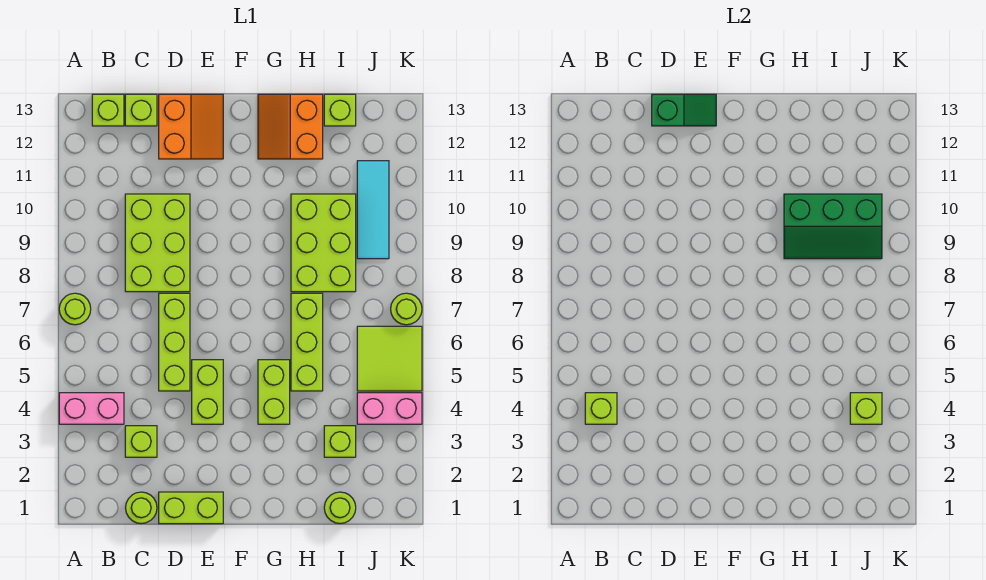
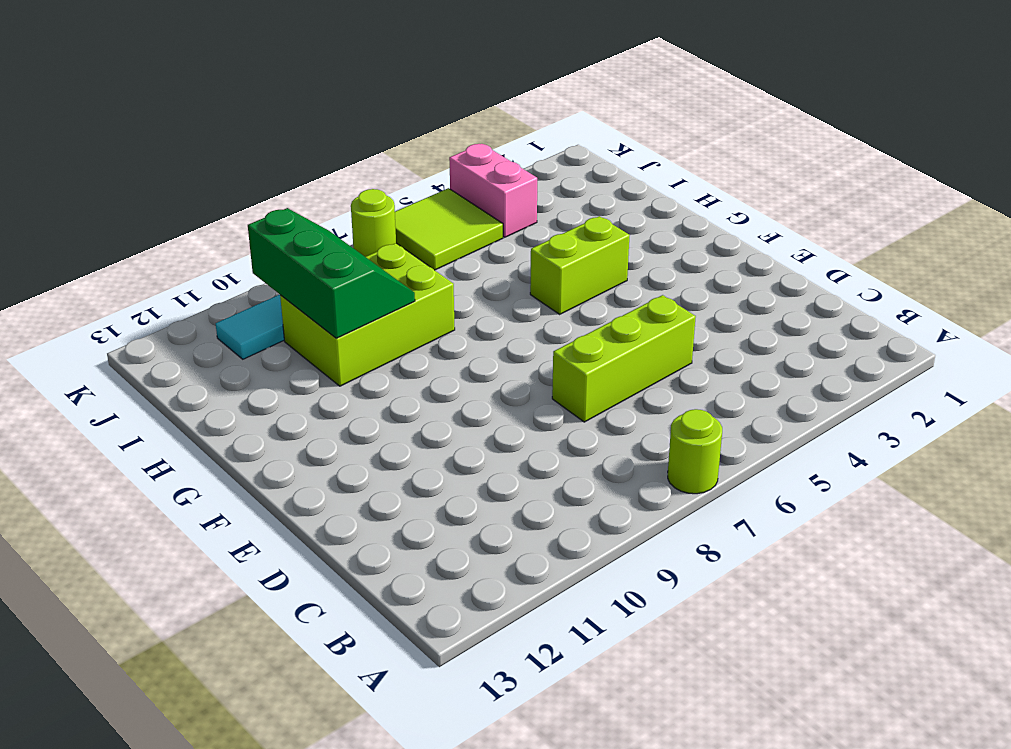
none -> pink brick A4:B4 level 1
none -> lime brick B13 level 1
none -> lime round brick C1 level 1

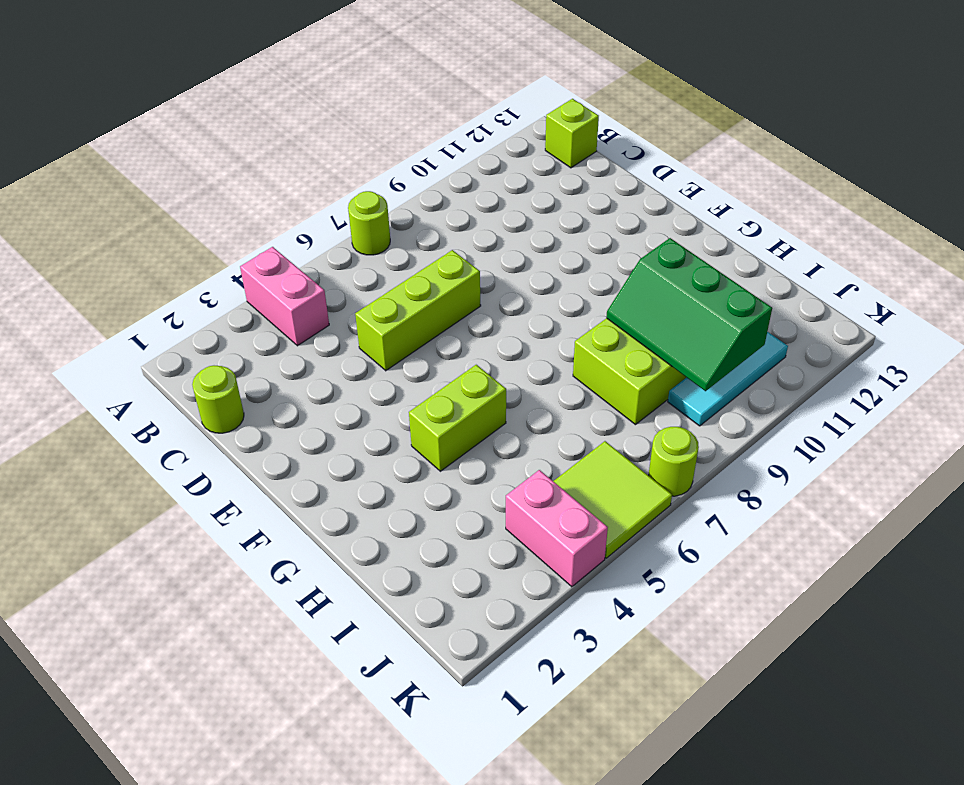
none -> lime brick C3 level 1
none -> lime brick C8:D10 level 1
none -> lime brick C13 level 1

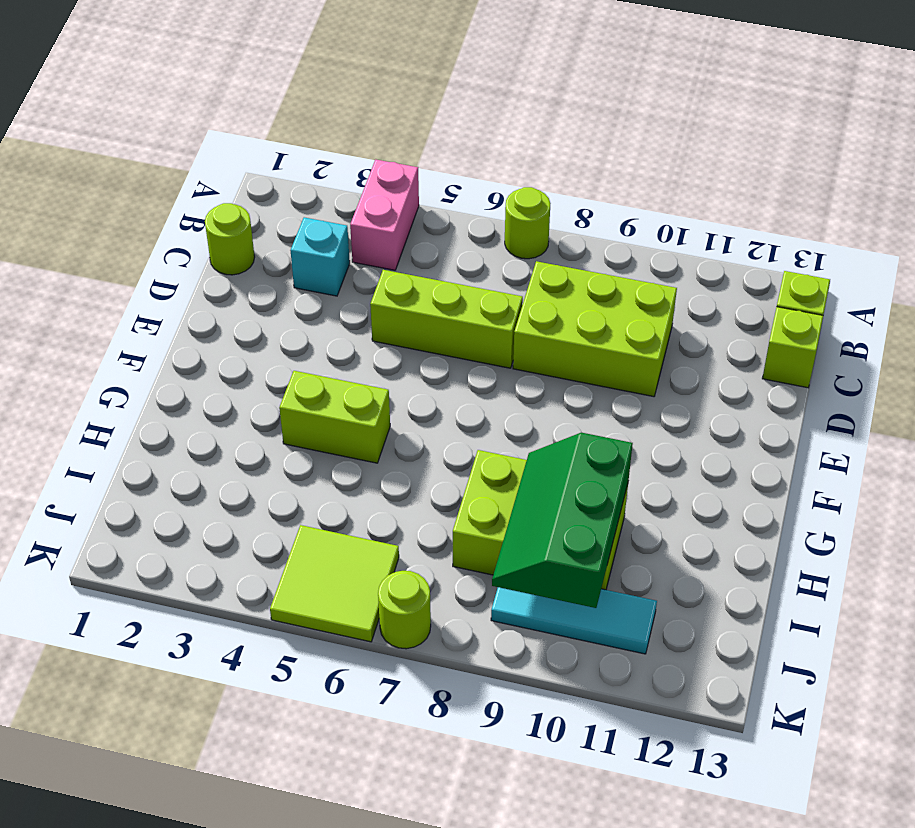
cyan brick C3 level 1 -> lime brick C3 level 1
none -> lime brick D1:E1 level 1
none -> orange slope D12:E13 level 1 top D
none -> lime brick E4:E5 level 1

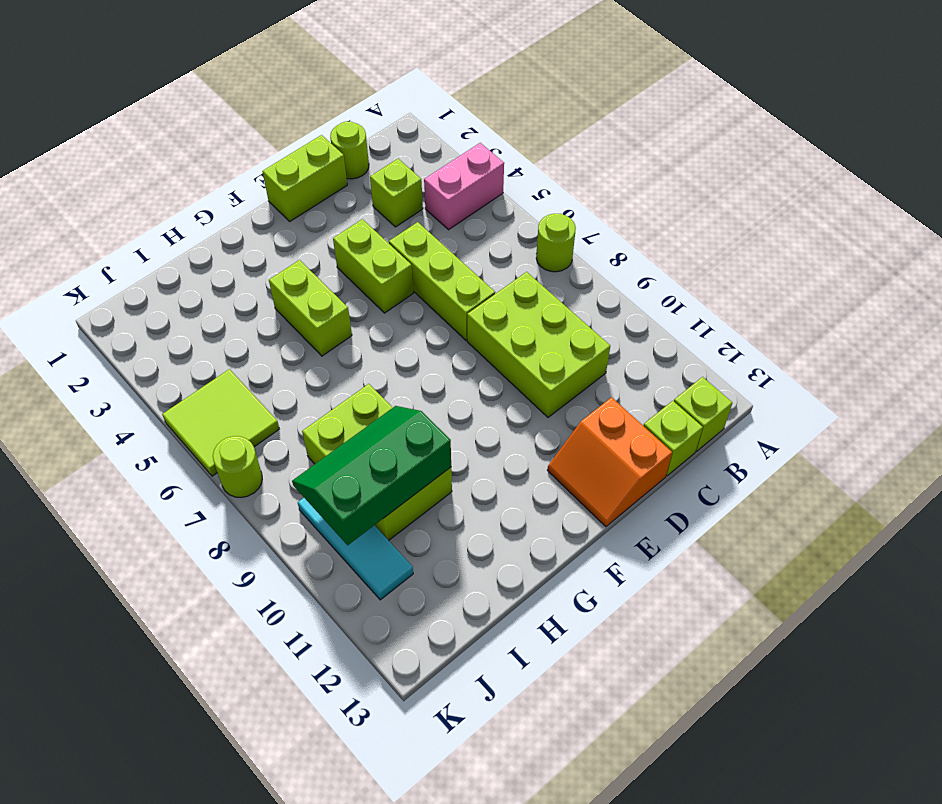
none -> orange slope G12:H13 level 1 top H
none -> lime brick H5:H7 level 1
none -> lime round brick I1 level 1

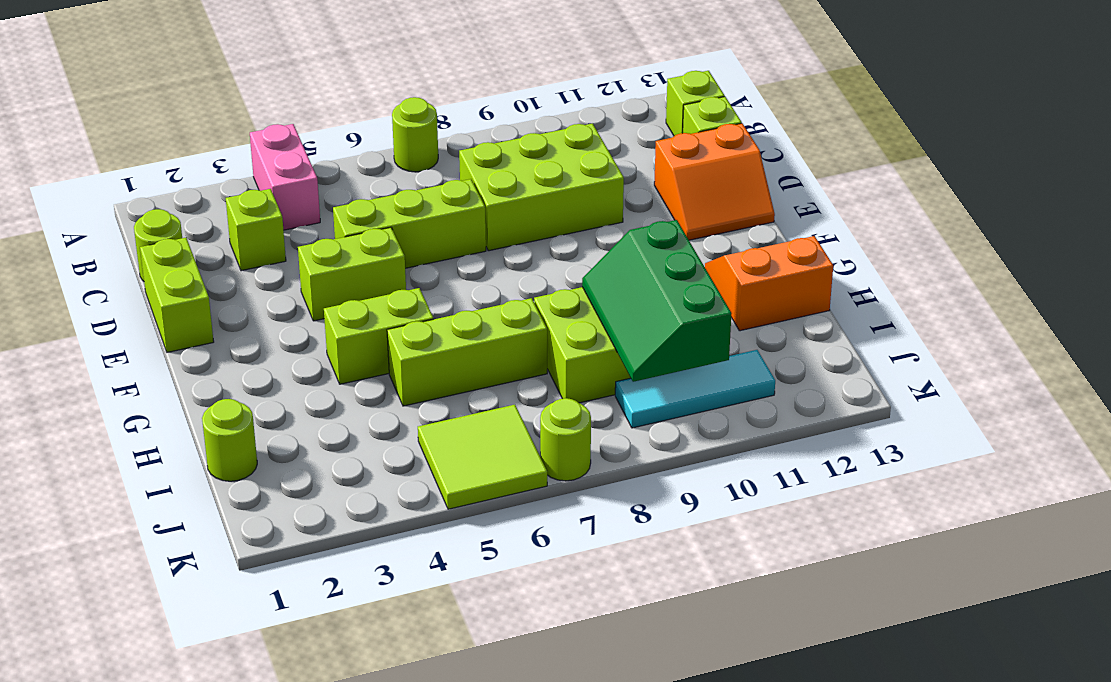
none -> lime brick I3 level 1
none -> lime brick I13 level 1
none -> pink brick J4:K4 level 1

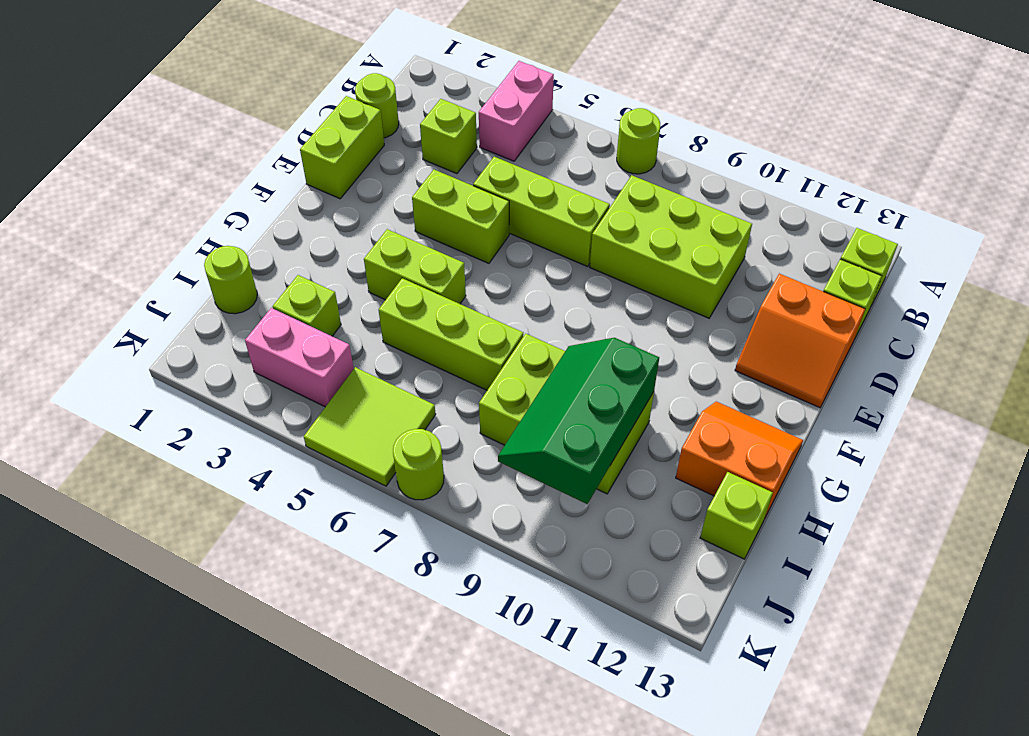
pink brick J3:J4 level 1 -> pink brick J4:K4 level 1
none -> cyan tile J9:J11 level 1
none -> lime brick B4 level 2
none -> green slope D13:E13 level 2 top D

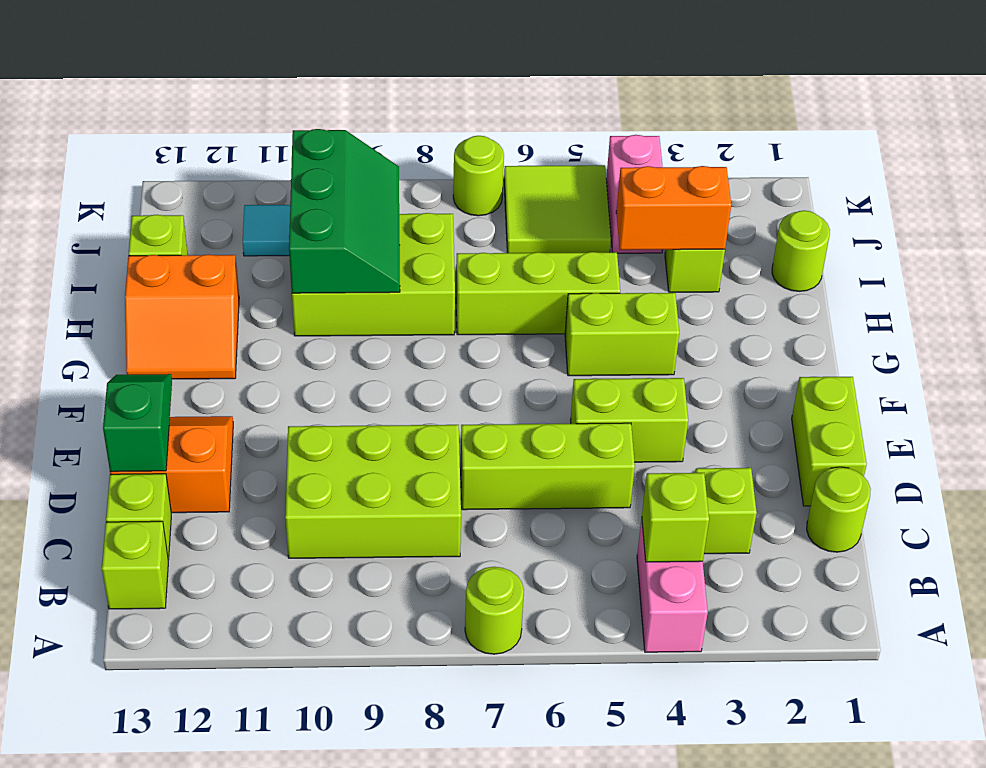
orange brick I3:I4 level 2 -> none
none -> lime brick J4 level 2

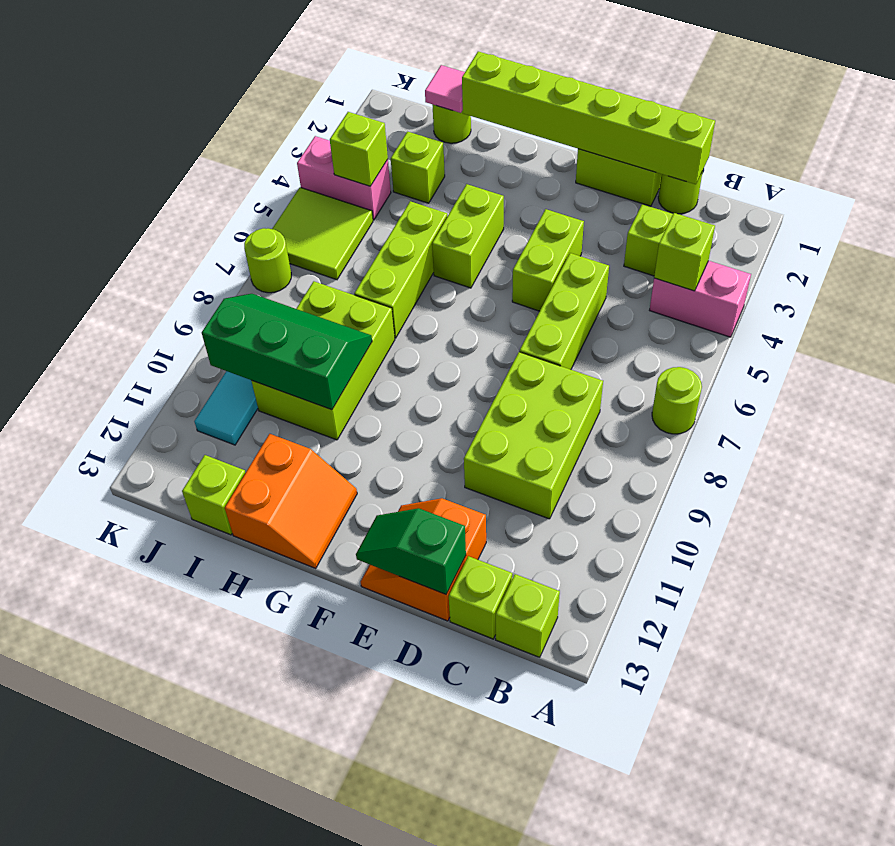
lime brick C1:H1 level 2 -> none
pink tile I1 level 2 -> none

